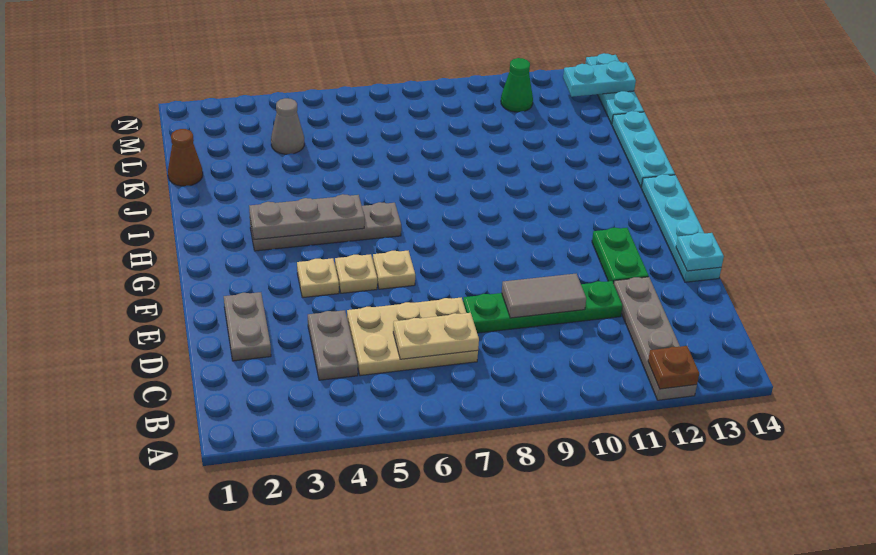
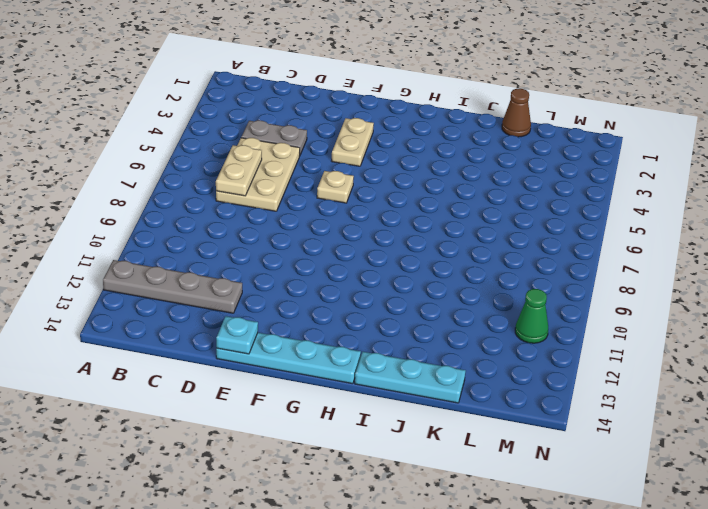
tan plate F3:F4 level 1 -> tan plate F4 level 1
none -> grey plate D2:E2 level 1
none -> green plate D8:D11 level 1
none -> green plate E12:F12 level 1

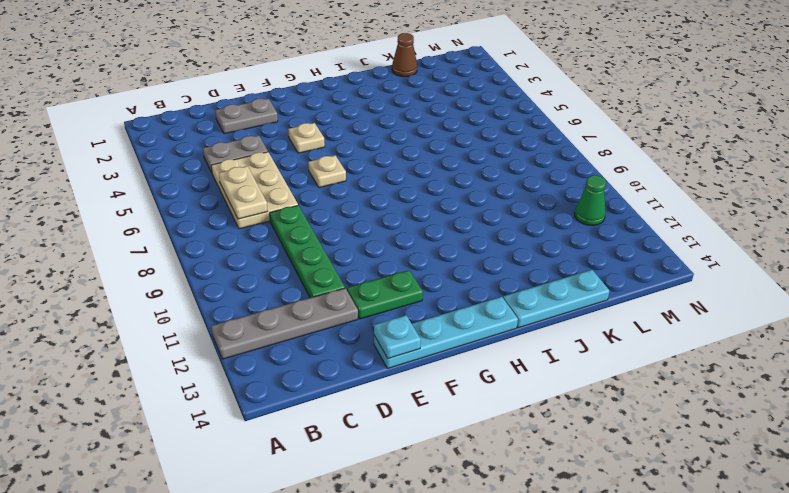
none -> tan plate F5 level 1
none -> grey plate H3:H6 level 1
none -> grey cone L4 level 1

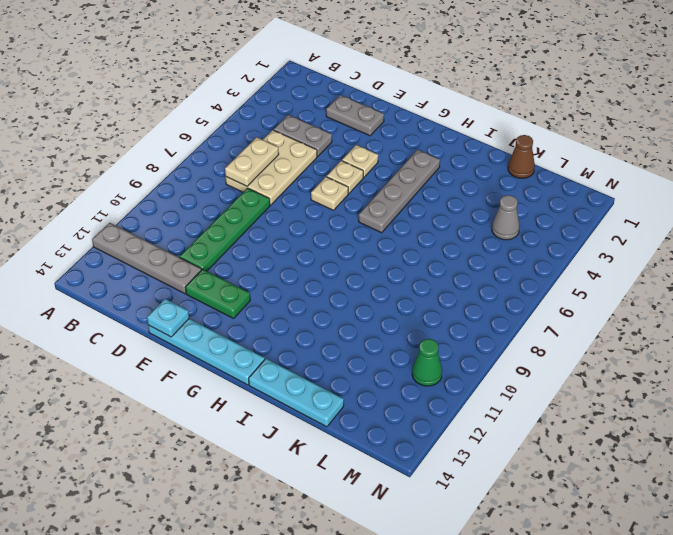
none -> cyan plate L14:N14 level 1
none -> brown plate A12 level 2
none -> grey tile D9:D10 level 2

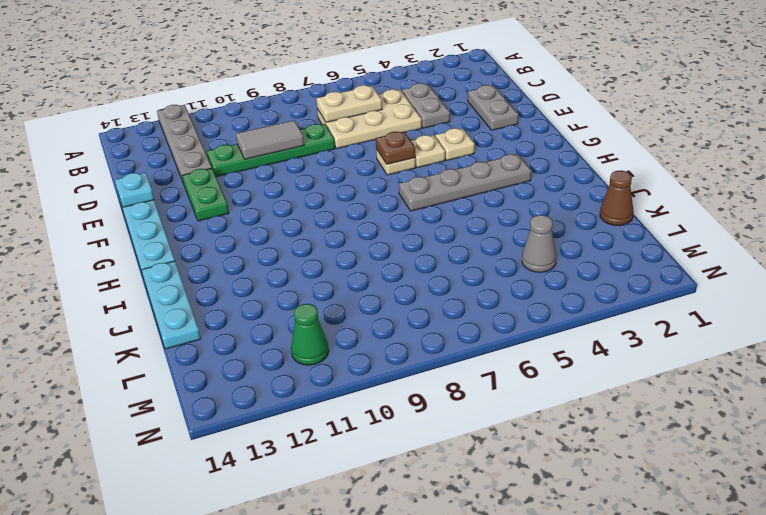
brown plate F6 level 2 -> brown plate A12 level 2
none -> cyan plate L14:N14 level 1
none -> grey plate H3:H5 level 2
none -> cyan plate M13:M14 level 2

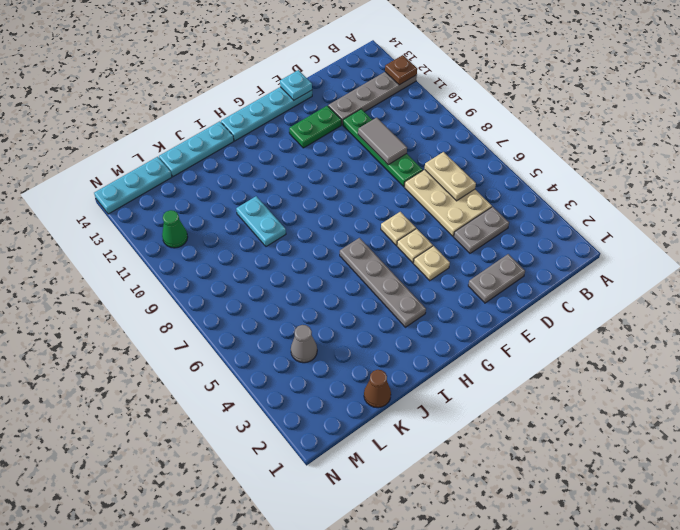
cyan plate J9:J10 level 1 -> cyan plate M13:M14 level 2
none -> grey plate H3:H5 level 2

